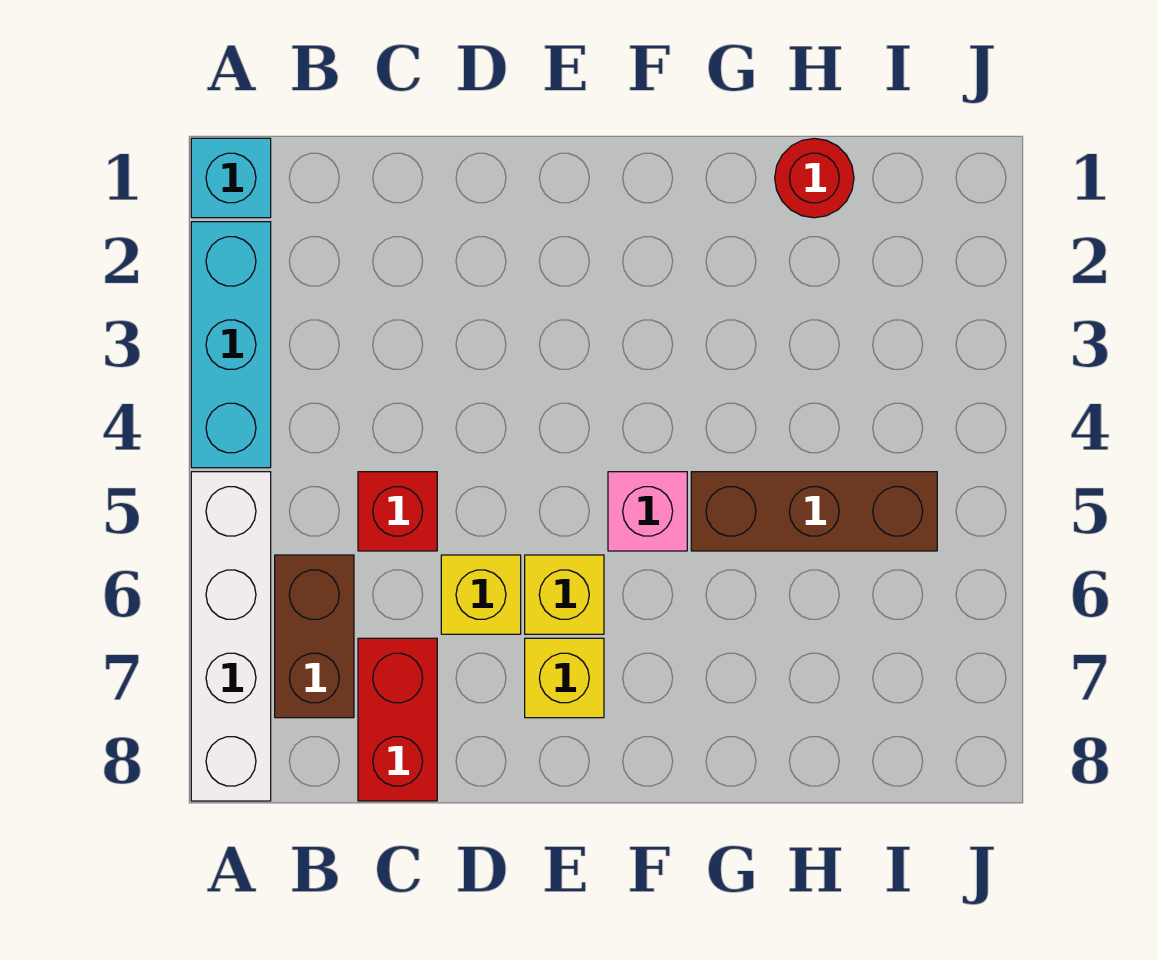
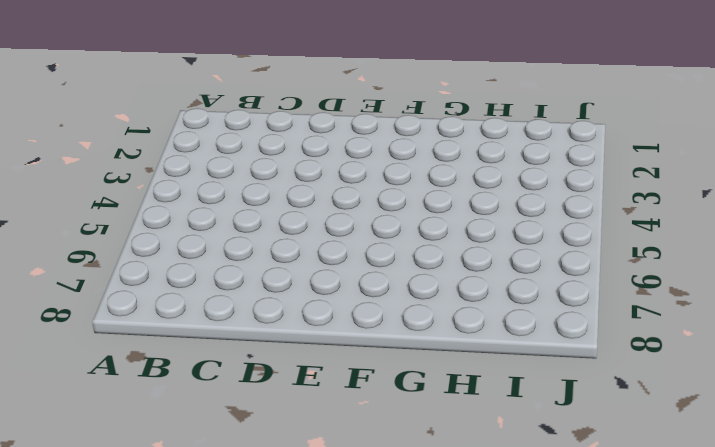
none -> cyan brick A1 level 1
none -> cyan brick A2:A4 level 1
none -> white brick A5:A8 level 1

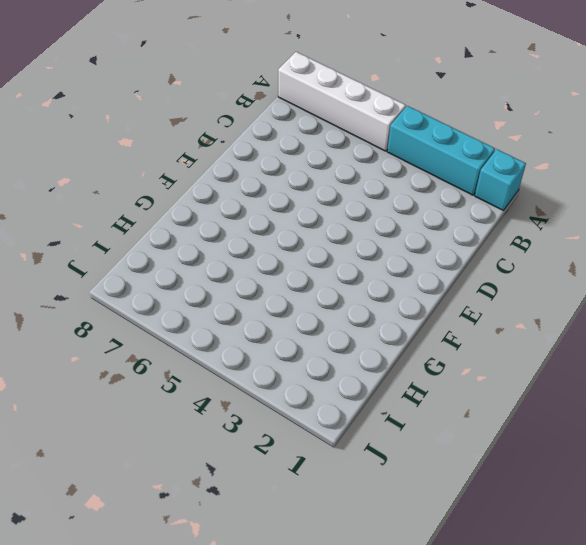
none -> brown brick B6:B7 level 1
none -> red brick C5 level 1
none -> red brick C7:C8 level 1

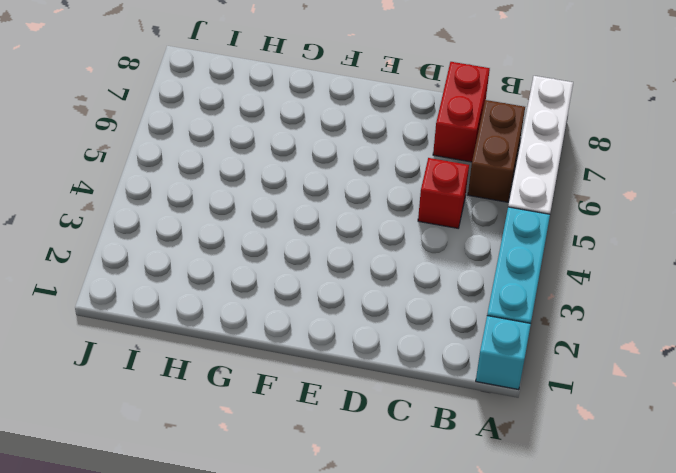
none -> yellow brick D6 level 1
none -> yellow brick E6 level 1
none -> yellow brick E7 level 1

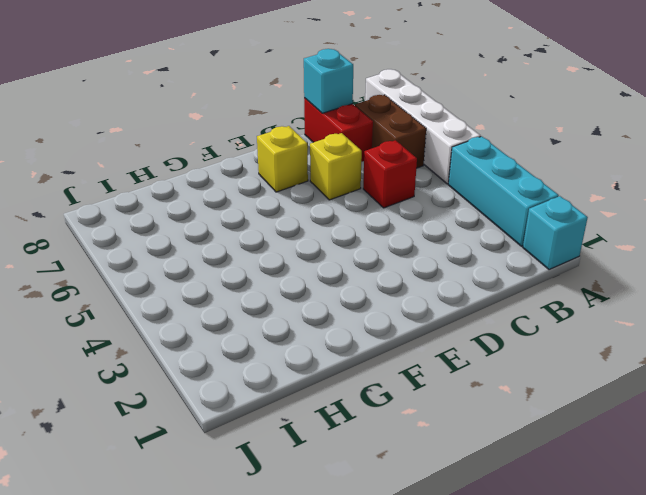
cyan brick C8 level 2 -> none
none -> yellow brick E6 level 1
none -> pink brick F5 level 1
none -> brown brick G5:I5 level 1

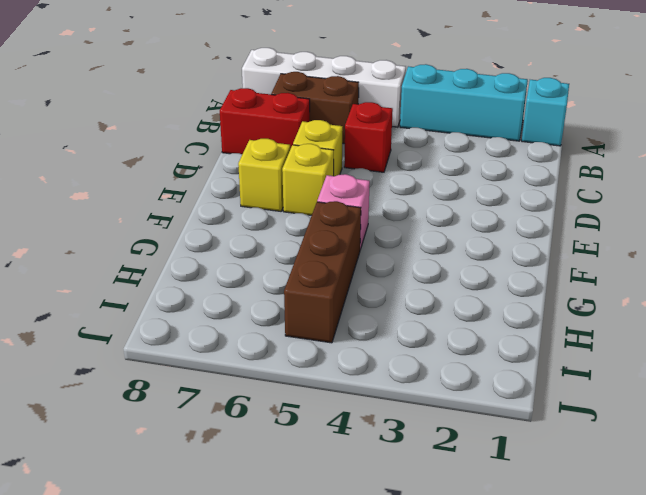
none -> red round brick H1 level 1

